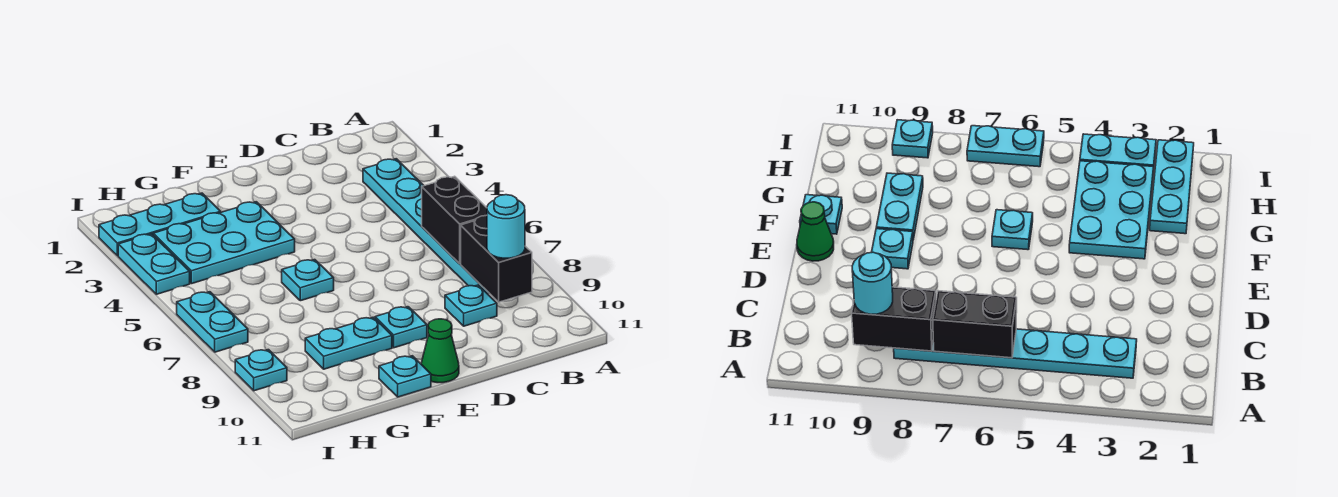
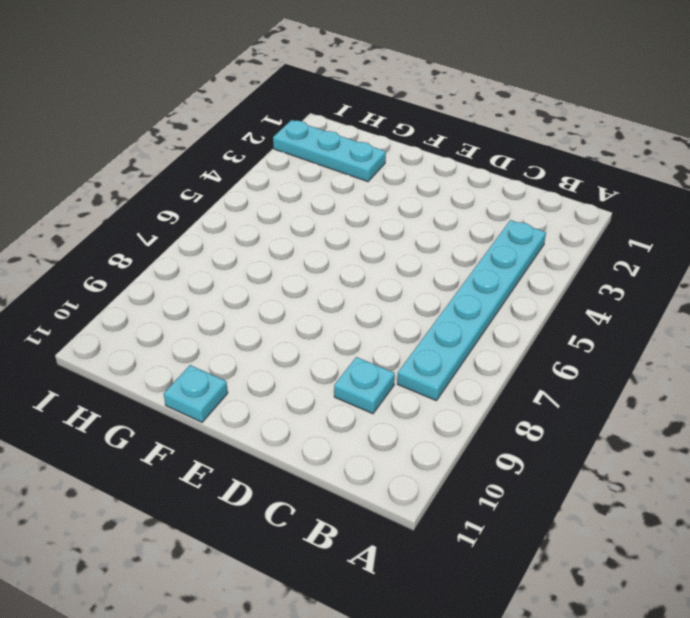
none -> cyan plate E9 level 1
none -> green cone E11 level 1
none -> cyan plate F3:H4 level 1

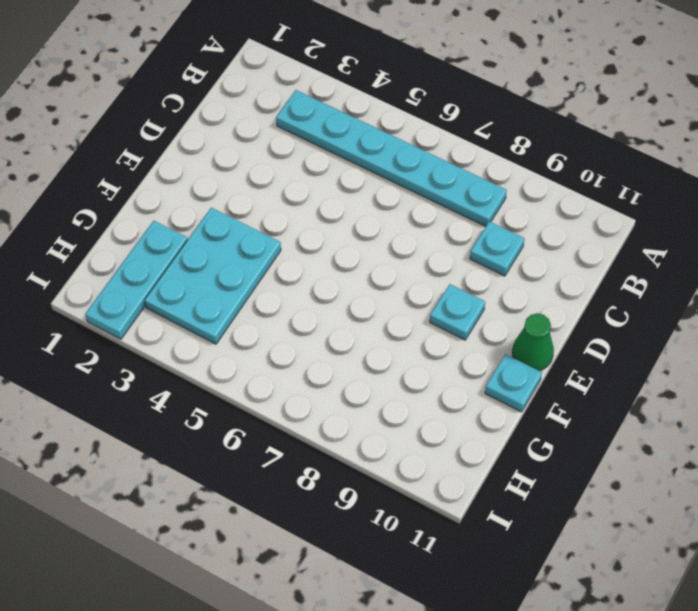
none -> cyan plate F6 level 1
none -> cyan plate F9:G9 level 1
none -> cyan plate I3:I4 level 1

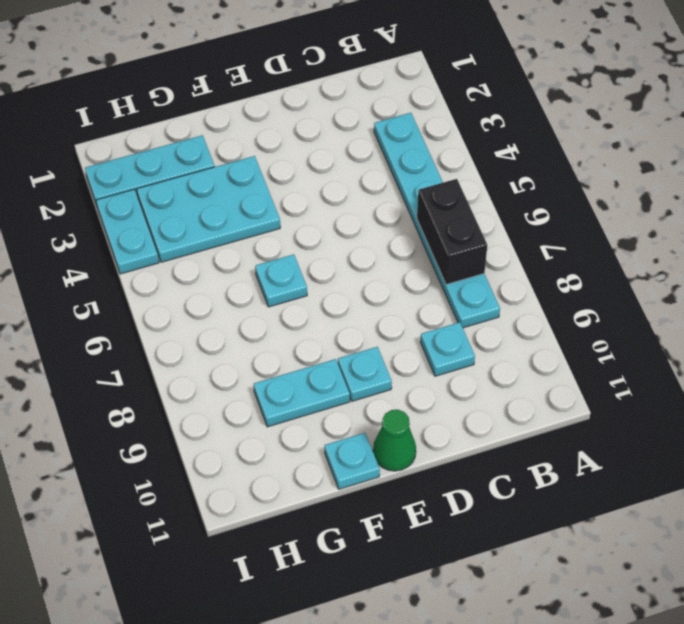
none -> cyan plate I6:I7 level 1
none -> cyan plate I9 level 1
none -> black brick B8:B9 level 2

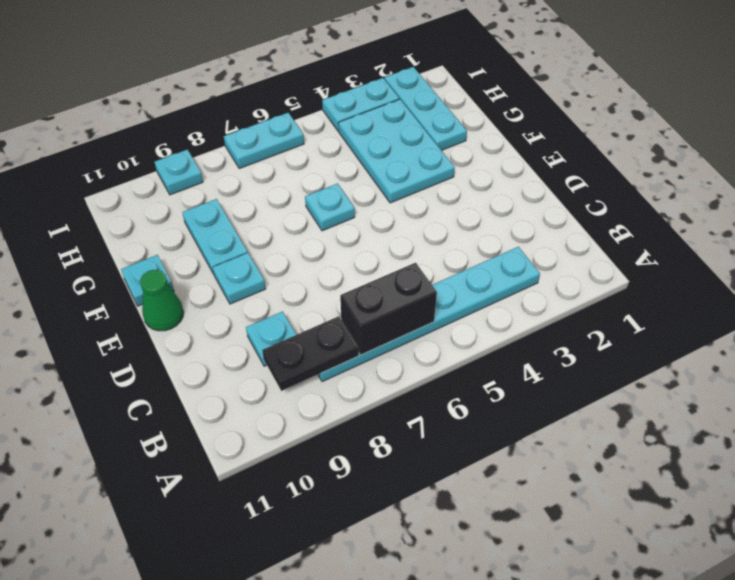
black plate B8:B9 level 2 -> black brick B8:B9 level 2
none -> cyan round brick B9 level 3

